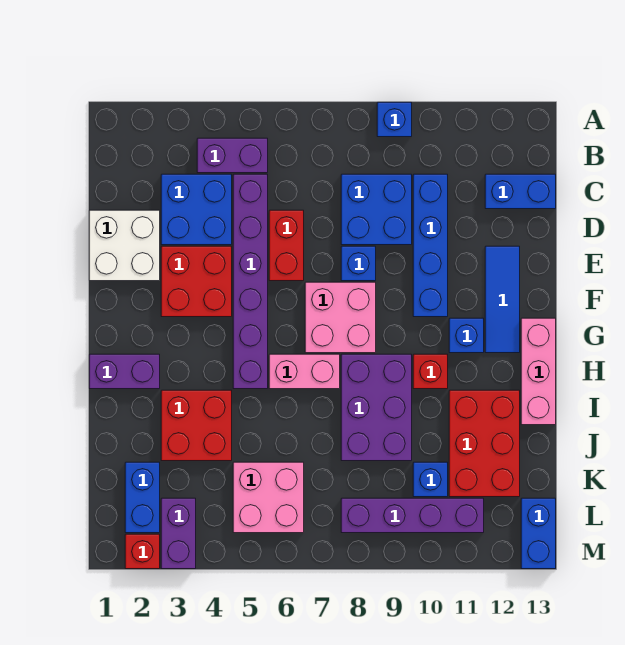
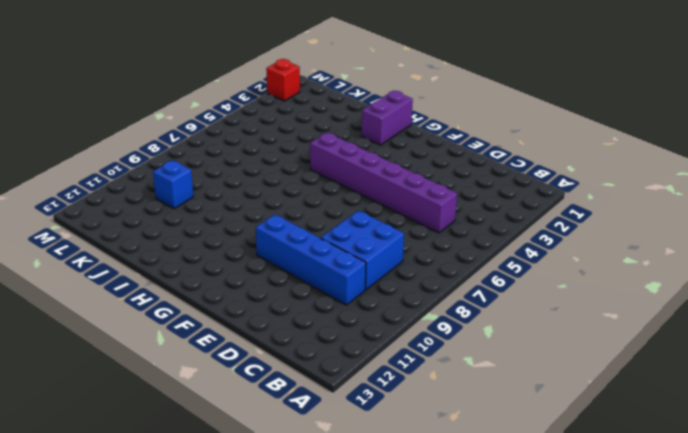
none -> blue brick A9 level 1
none -> purple brick B4:B5 level 1
none -> blue brick C3:D4 level 1

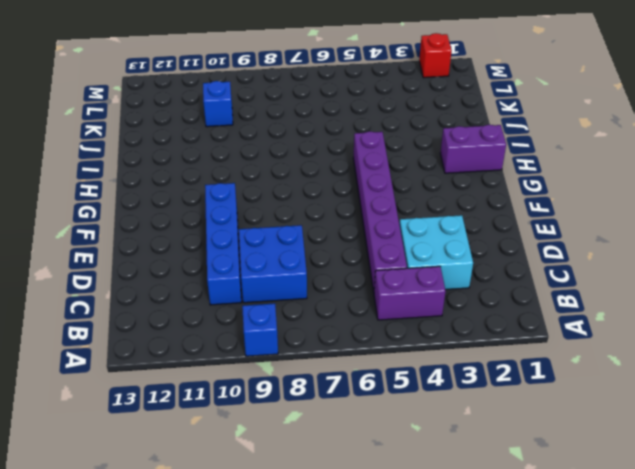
cyan brick C3:D4 level 1 -> blue brick C3:D4 level 1
none -> blue brick C12:C13 level 1
none -> white brick D1:E2 level 1
none -> red brick D6:E6 level 1

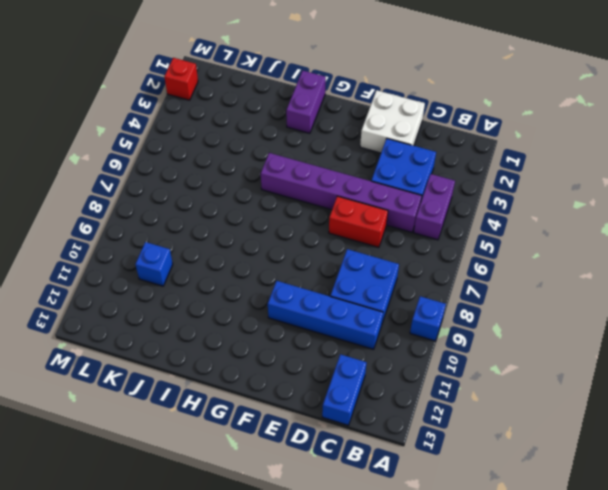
none -> red brick E3:F4 level 1
none -> blue brick E8 level 1
none -> blue tile E12:G12 level 1

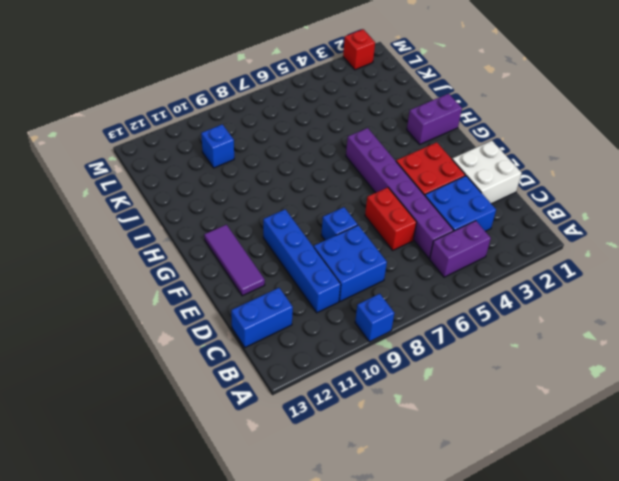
purple tile E12:G12 level 1 -> blue tile E12:G12 level 1
none -> pink brick F7:G8 level 1
none -> blue brick G11 level 1
none -> pink brick G13:I13 level 1

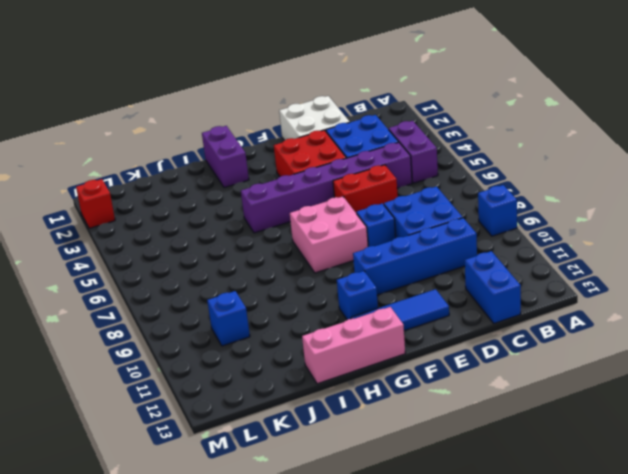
none -> pink brick H6:H7 level 1
none -> purple brick H8:J9 level 1
none -> red brick H10 level 1

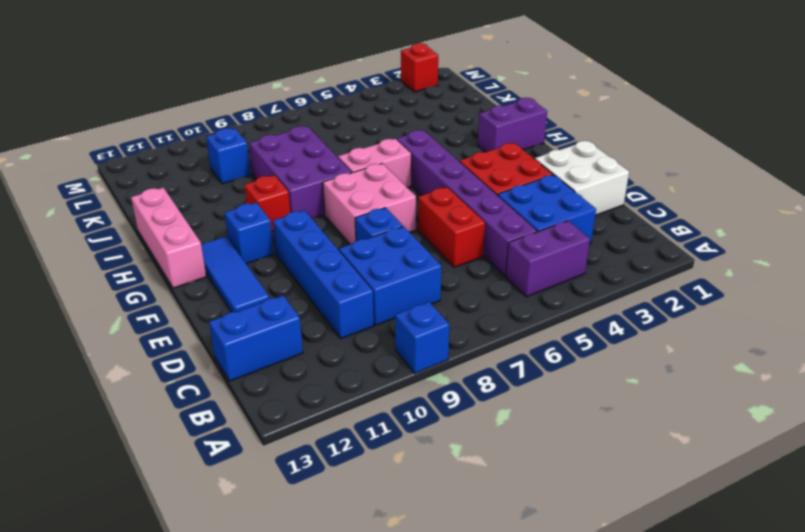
none -> red brick I3:J4 level 1
none -> red brick I11:K12 level 1
none -> blue brick K2:L2 level 1

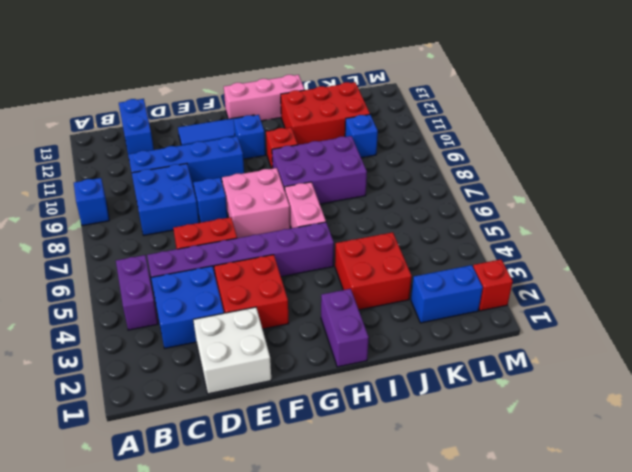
none -> pink brick K5:L6 level 1
none -> purple brick L3:M3 level 1
none -> purple brick L8:L11 level 1

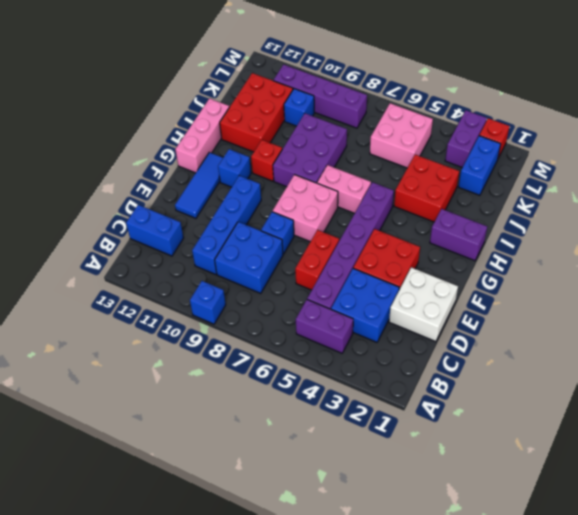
none -> blue brick L13:M13 level 1

